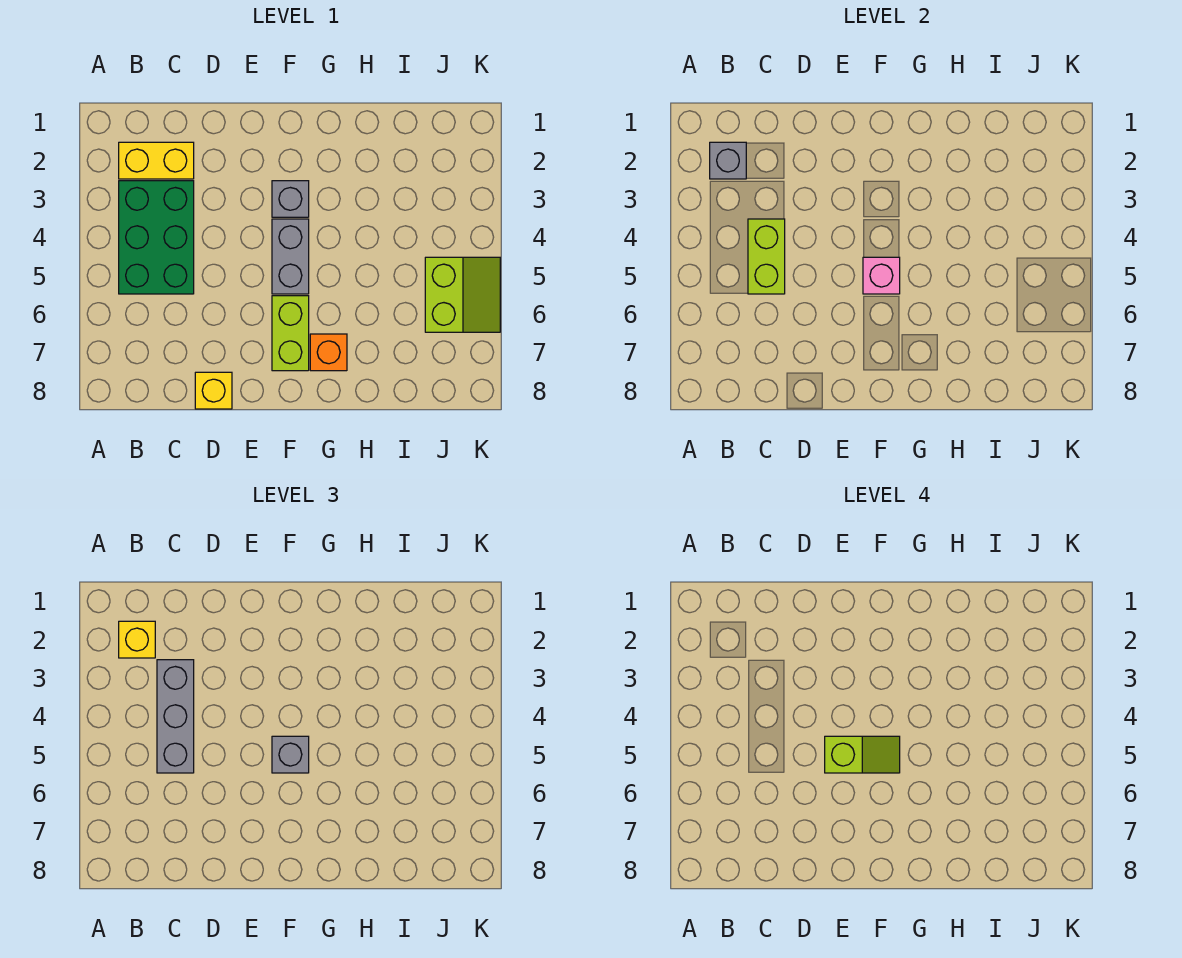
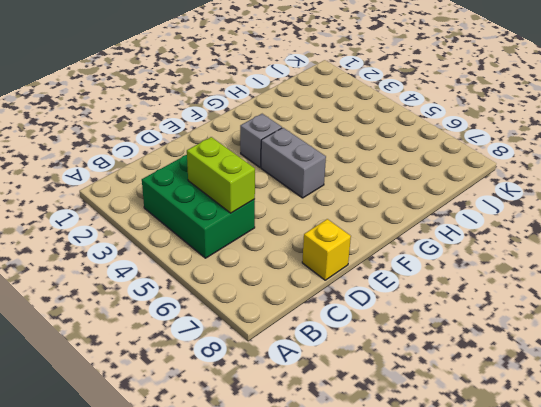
none -> yellow brick B2:C2 level 1
none -> lime brick F6:F7 level 1
none -> orange brick G7 level 1

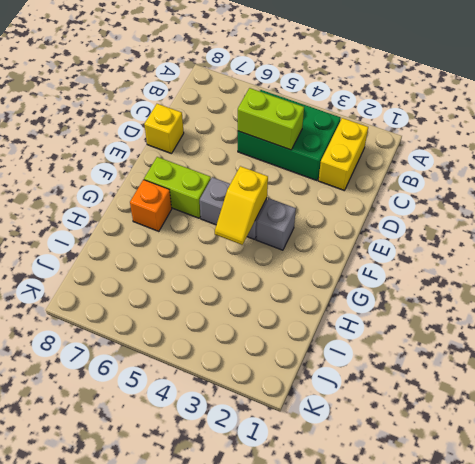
yellow slope F4:G4 level 2 top F -> none
none -> lime slope J5:K6 level 1 top J
none -> grey brick B2 level 2
none -> pink brick F5 level 2

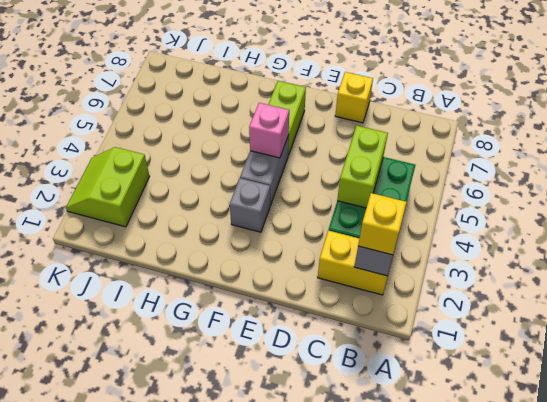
lime slope J2:K3 level 1 top J -> lime slope J5:K6 level 1 top J
none -> orange brick G7 level 1
none -> grey brick C3:C5 level 3
none -> grey brick F5 level 3

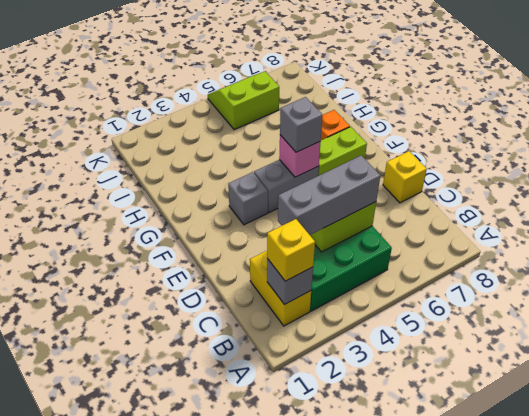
none -> lime slope E5:F5 level 4 top E

